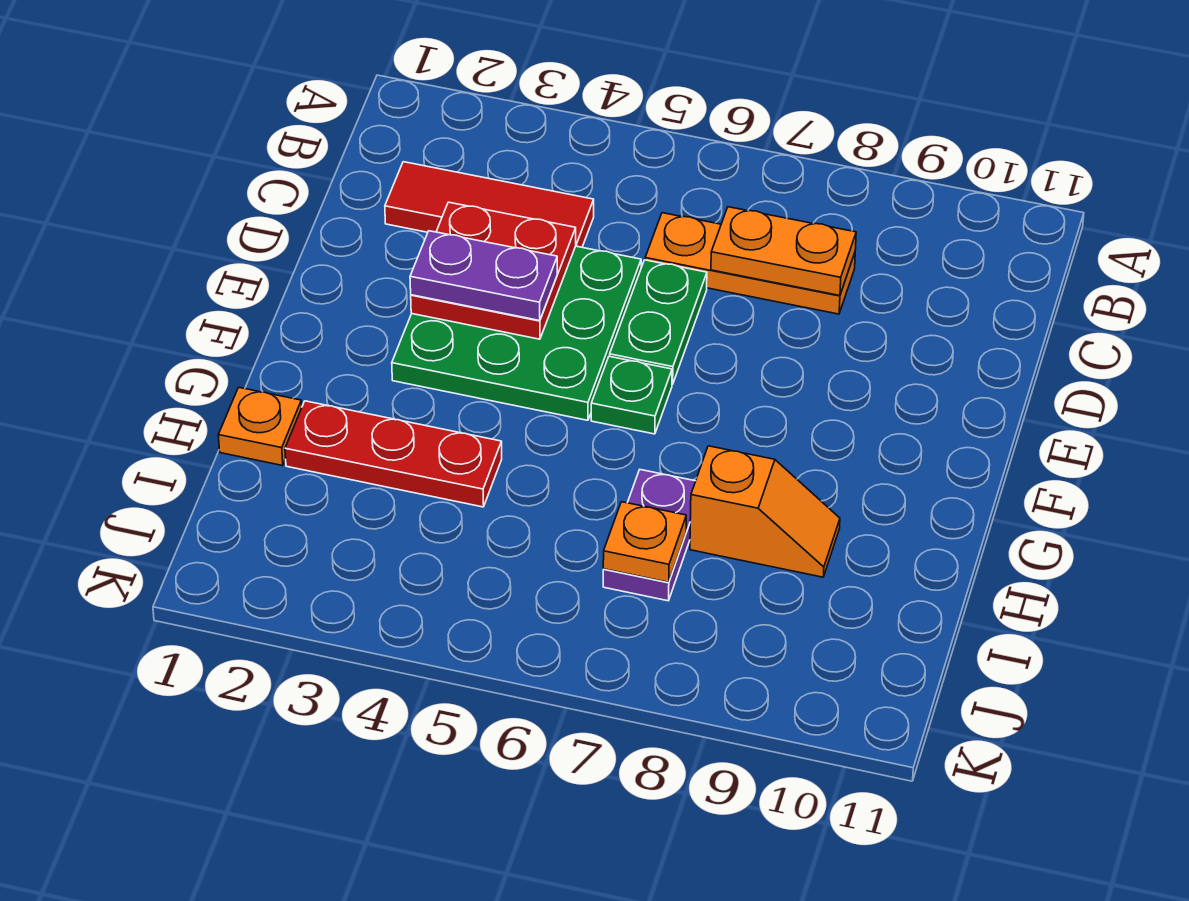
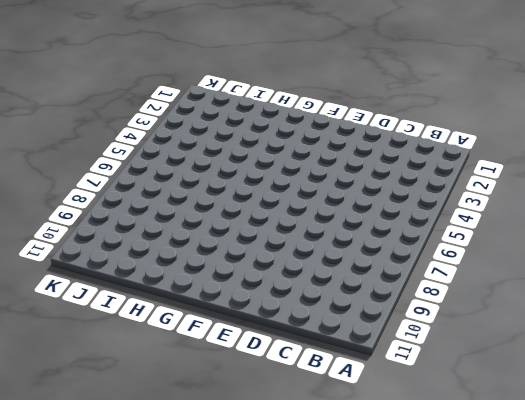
none -> red tile C2:C4 level 1
none -> orange plate C6:C8 level 1
none -> green plate D3:F5 level 1

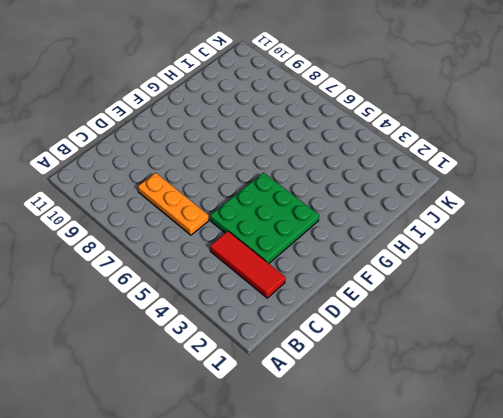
none -> green plate D6:E6 level 1
none -> green plate F6 level 1
none -> orange plate H1 level 1

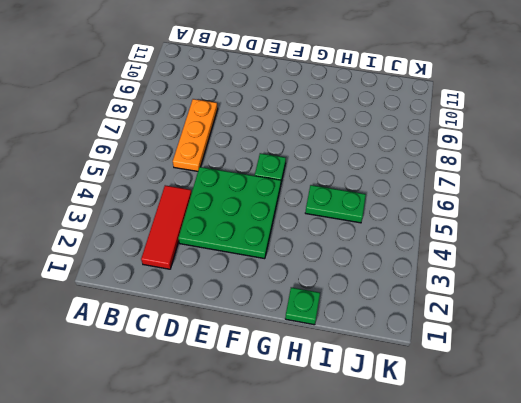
green plate H1 level 1 -> orange plate H1 level 1
green plate H5:I5 level 1 -> green plate D6:E6 level 1
none -> red plate H2:H4 level 1
none -> purple plate H7:I7 level 1
none -> orange slope H8:H9 level 1 top 8

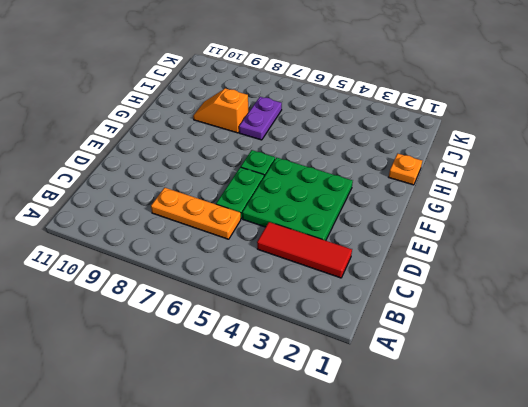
none -> red plate H2:H4 level 1
none -> orange plate C7:C8 level 2
none -> red plate D3:E4 level 2

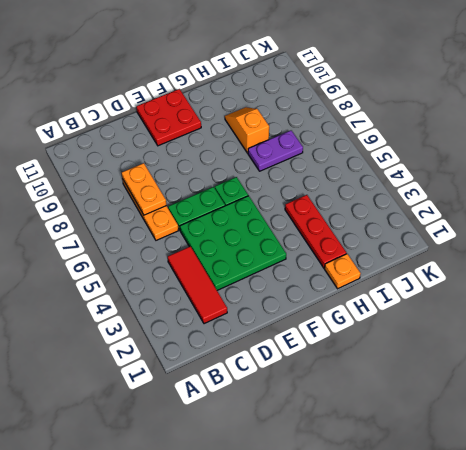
red plate E10:F11 level 1 -> red plate D3:E4 level 2
none -> orange plate I7 level 2
none -> purple plate E3:E4 level 3

